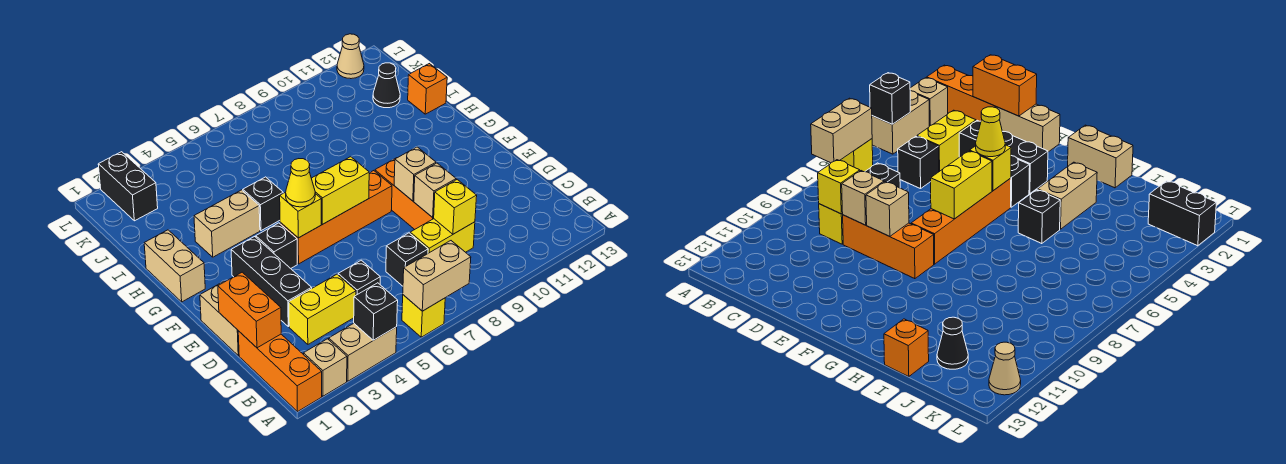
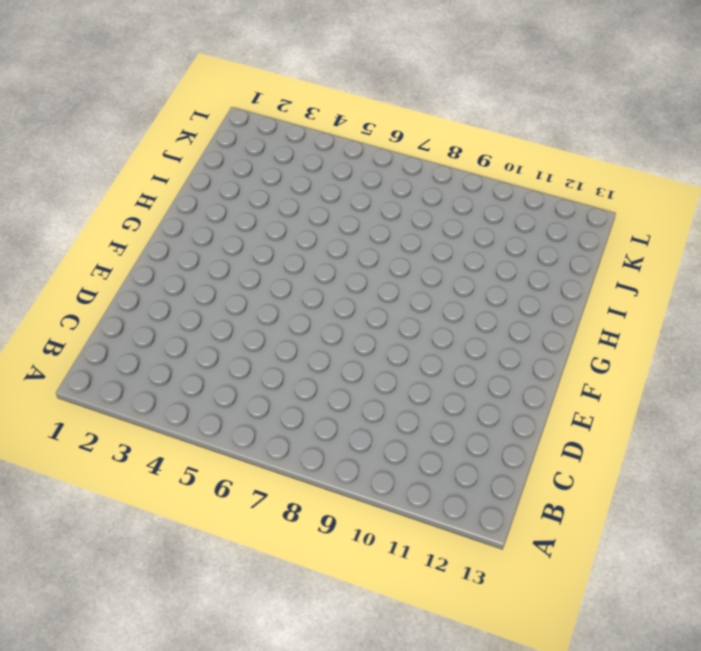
none -> orange brick A1:C1 level 1
none -> tan brick A2 level 1
none -> tan brick A3:A4 level 1

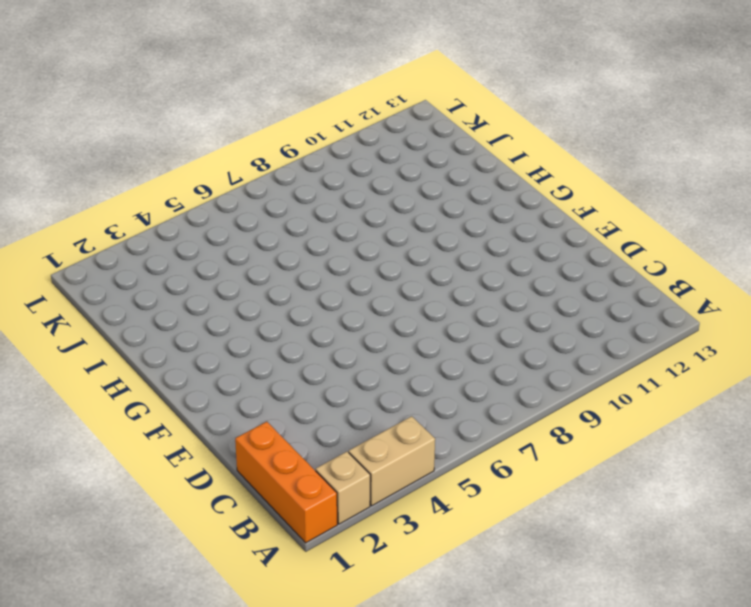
none -> yellow brick A6 level 1
none -> yellow brick C3:C4 level 1
none -> black brick C5 level 1

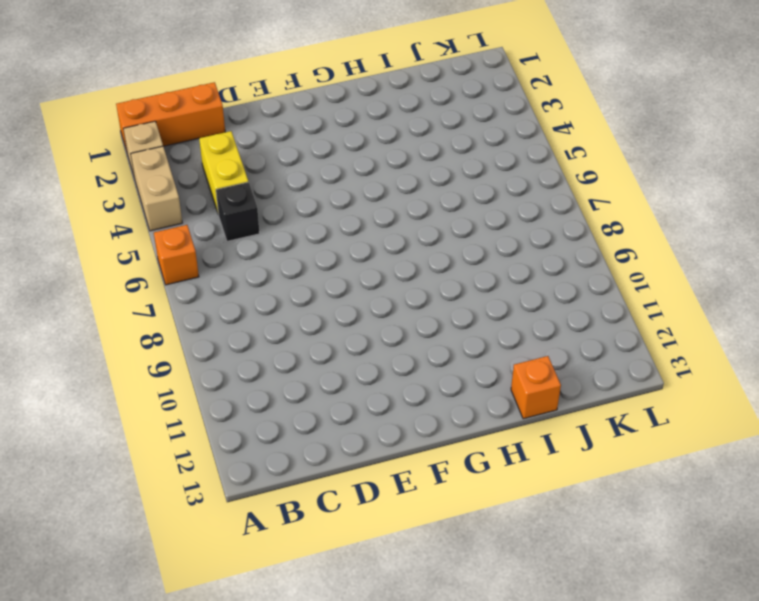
orange brick A6 level 1 -> yellow brick A6 level 1
none -> black brick C7 level 1
none -> yellow brick C8:C9 level 1
none -> tan brick D1:E1 level 1

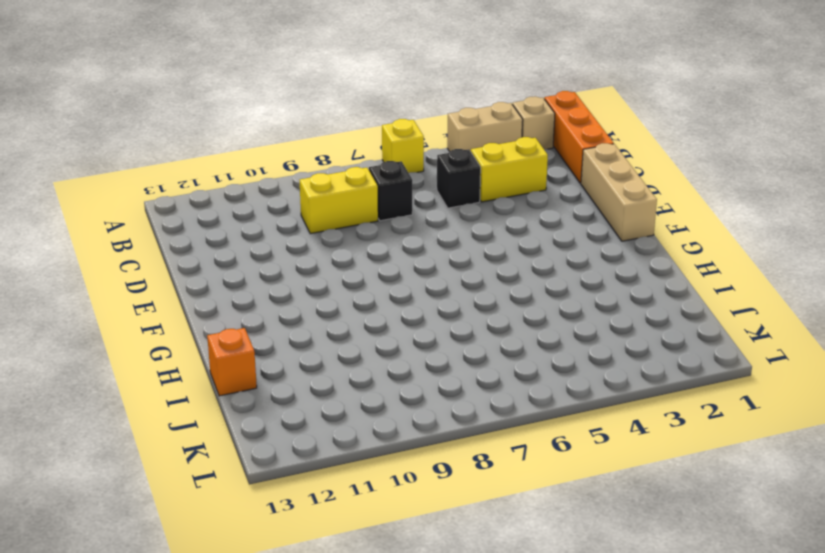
tan brick D1:F1 level 1 -> tan brick D1:E1 level 1
none -> black brick D3:F3 level 1
none -> orange brick D9:F9 level 1
none -> black brick F4 level 1

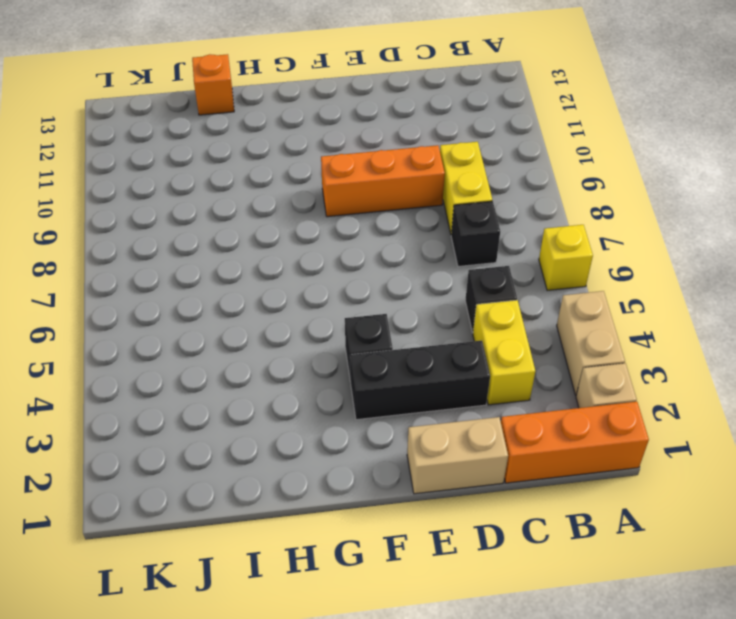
none -> orange brick F5:F8 level 1
none -> tan brick G1:H1 level 1
none -> tan brick H3:H4 level 1

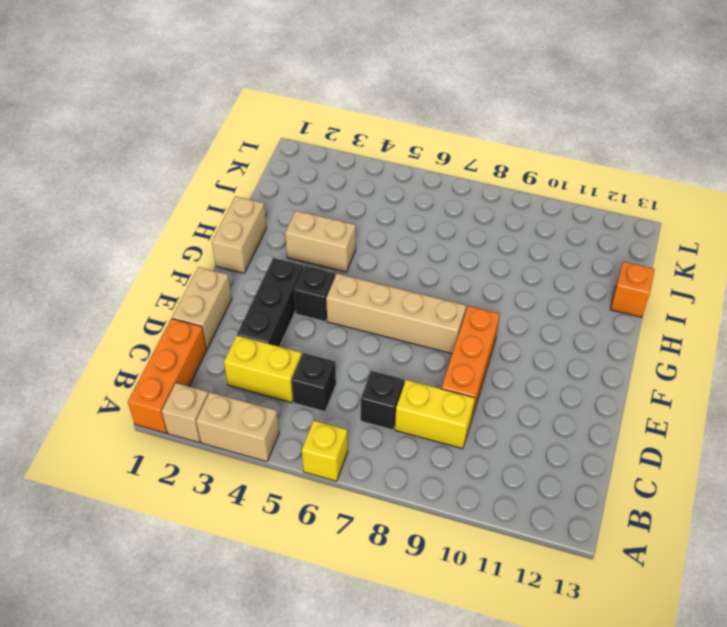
tan brick F5:F8 level 1 -> orange brick F5:F8 level 1
none -> black brick H5 level 1
none -> black cone J12 level 1
none -> black brick K2:L2 level 1

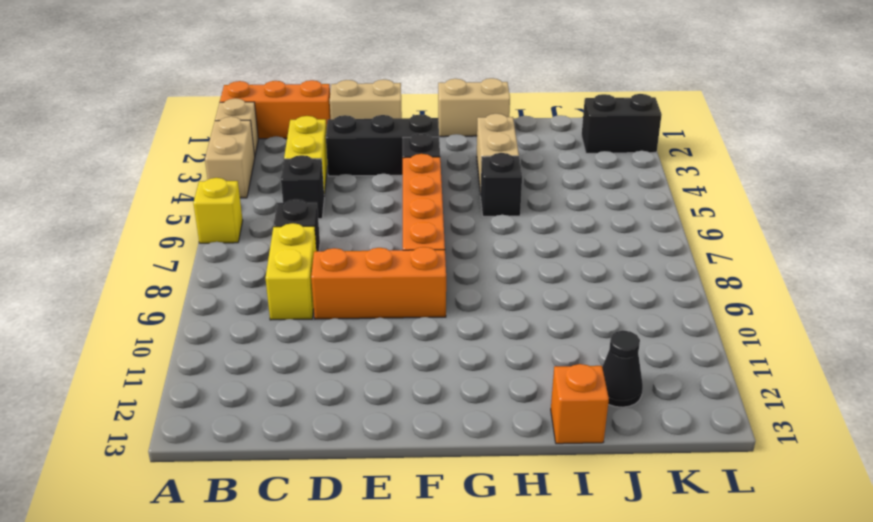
none -> tan cone L12 level 1
none -> black brick A4 level 2
none -> tan brick A6:A7 level 2

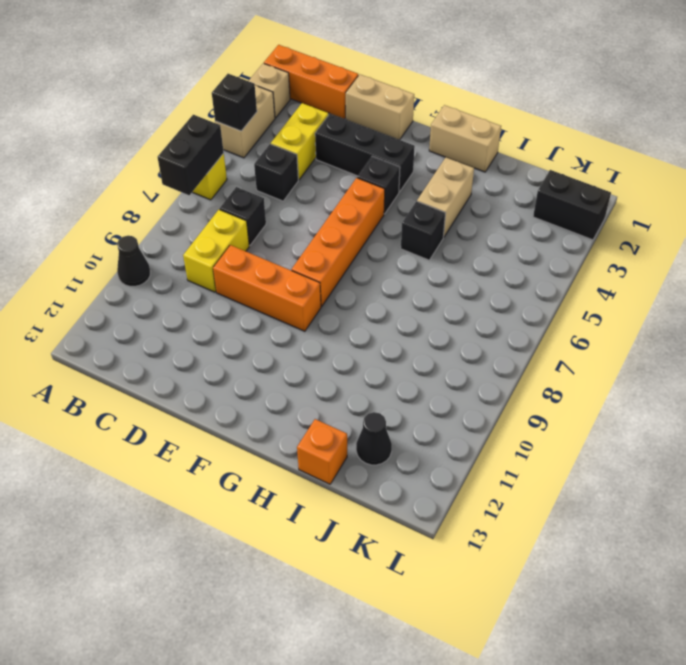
black brick A6:A7 level 2 -> tan brick A6:A7 level 2
black cone A10 level 1 -> none
none -> tan cone L12 level 1
none -> orange brick C1:D1 level 2
none -> yellow brick C9 level 2

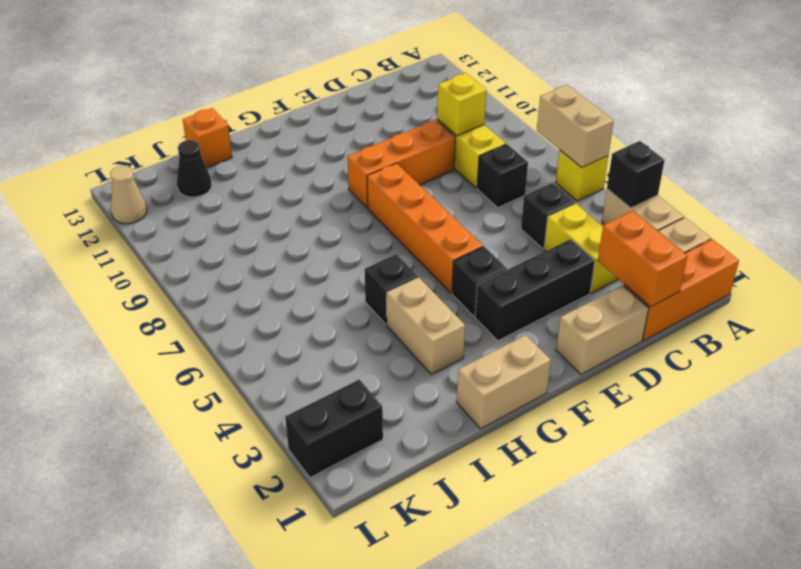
orange brick C1:C2 level 2 -> orange brick C1:D1 level 2
none -> tan brick D9 level 2
none -> tan brick E9 level 2
none -> yellow brick F5 level 2

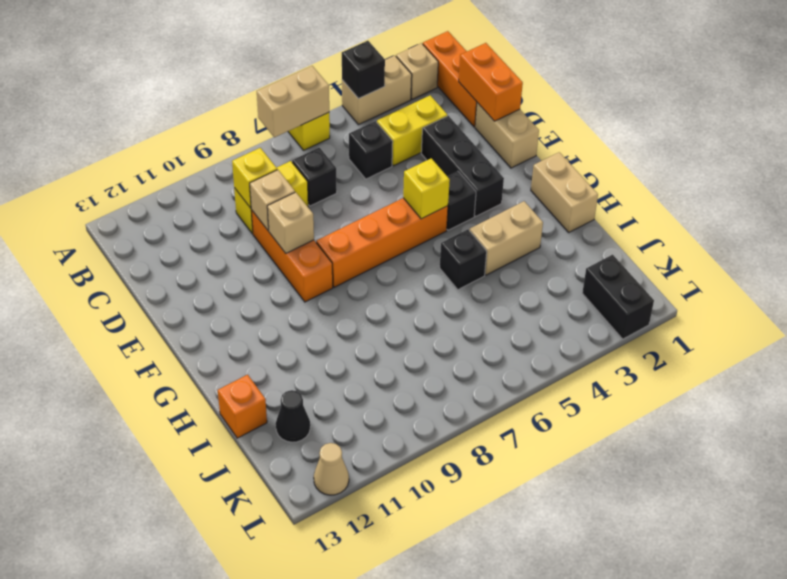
none -> yellow brick F6:F7 level 2
none -> yellow cone F5 level 3

